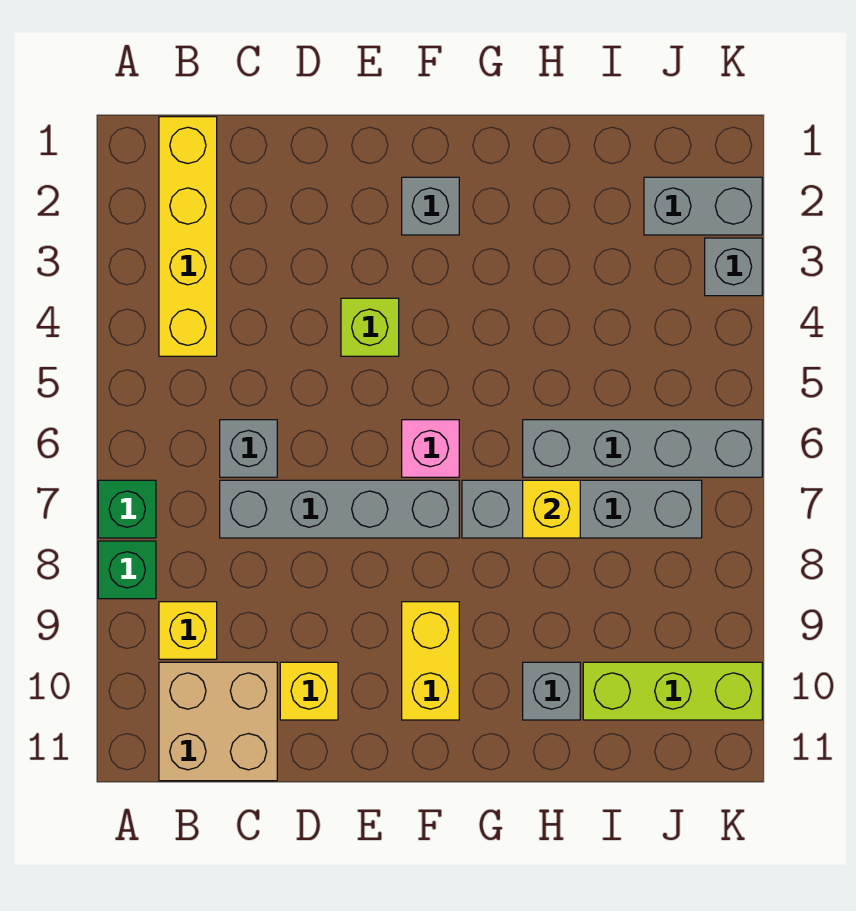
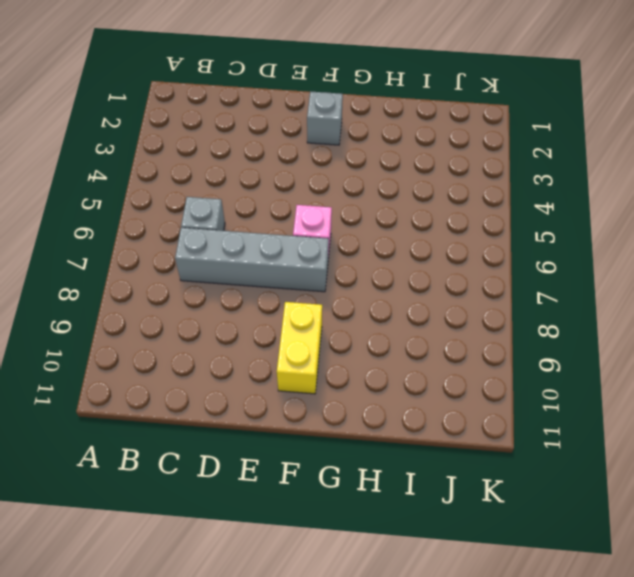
none -> green brick A7 level 1
none -> green brick A8 level 1
none -> yellow brick B1:B4 level 1

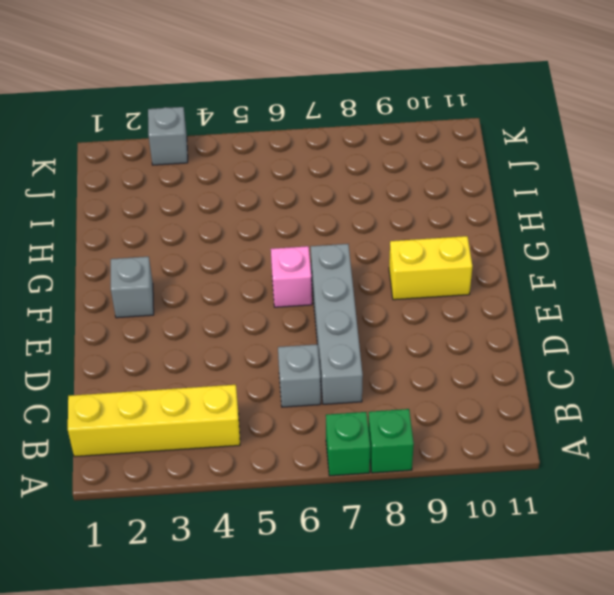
none -> yellow brick B9 level 1
none -> tan brick B10:C11 level 1
none -> yellow brick D10 level 1

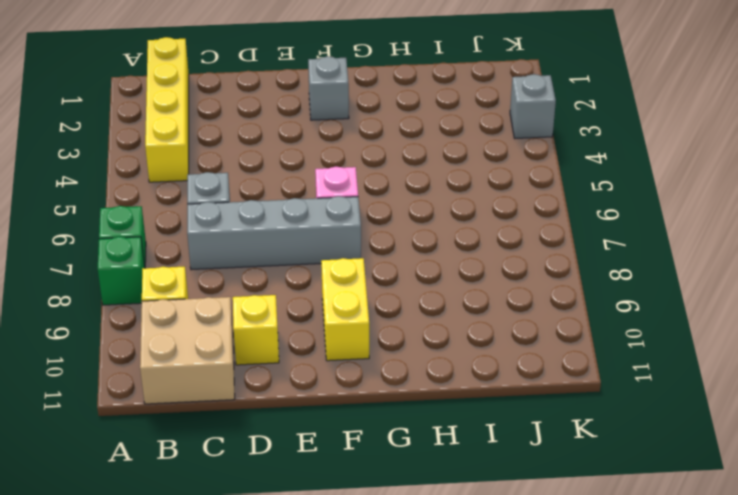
none -> lime brick E4 level 1
none -> grey brick G7:J7 level 1
none -> grey brick H6:K6 level 1

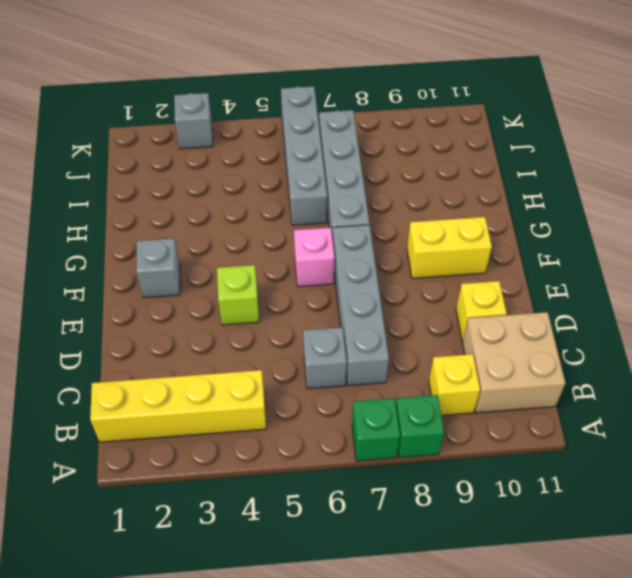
none -> grey brick H10 level 1
none -> lime brick I10:K10 level 1
none -> grey brick J2:K2 level 1

